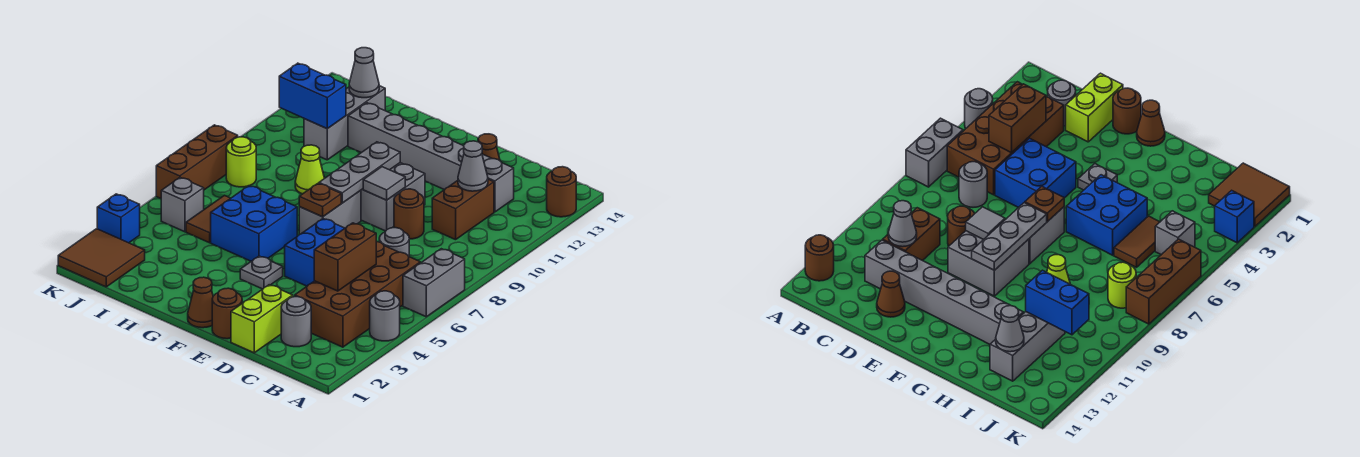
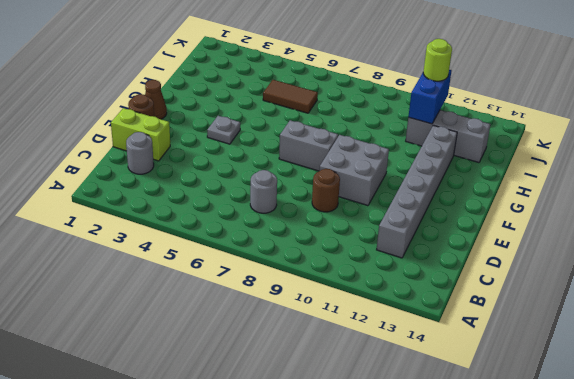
lime round brick J11 level 3 -> lime round brick J8 level 1
none -> grey round brick A4 level 1
none -> grey brick A6:A7 level 1
none -> brown round brick A13 level 1
none -> brown brick B3:C6 level 1

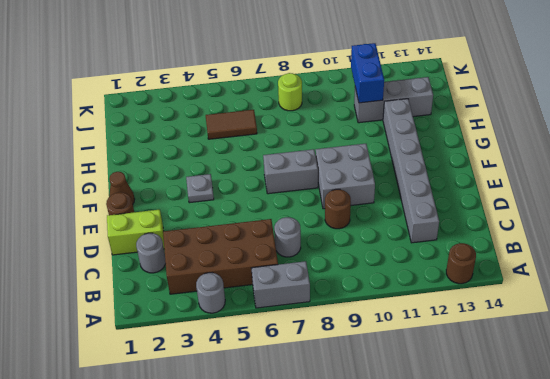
none -> brown brick C10:C11 level 1
none -> blue brick D5:E6 level 1
none -> brown cone D13 level 1
none -> blue brick G5:H6 level 1

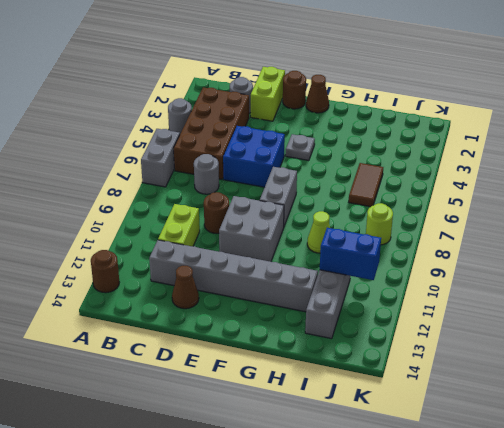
lime brick C10:C11 level 1 -> brown brick C10:C11 level 1
none -> blue brick G5:H6 level 1
none -> brown tile J1:K2 level 1
none -> grey brick J5 level 1
none -> blue brick K3 level 1

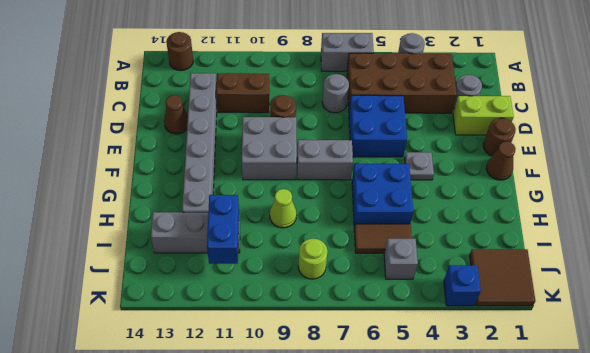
none -> brown brick K6:K8 level 1
none -> brown brick C4:C5 level 2
none -> grey cone C11 level 2
none -> grey tile E9 level 2

